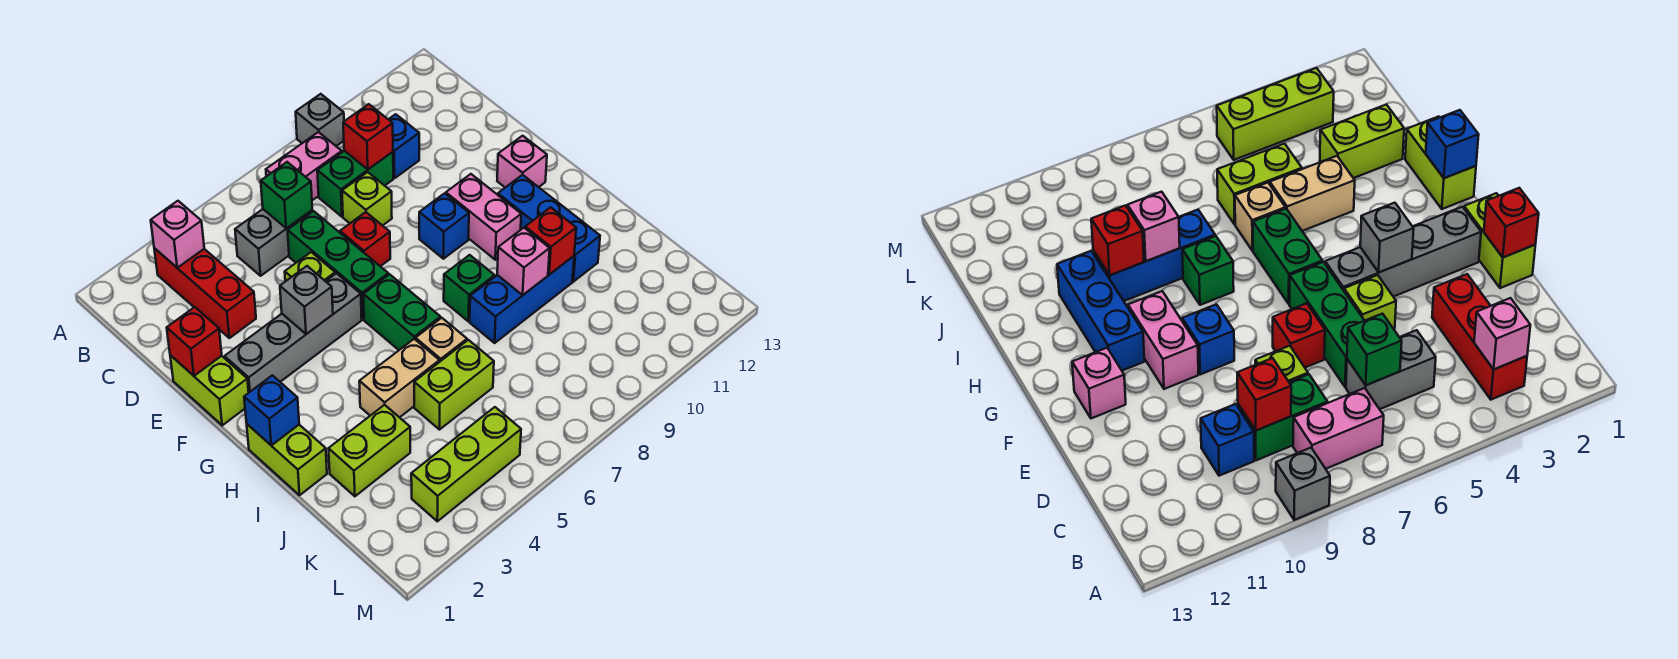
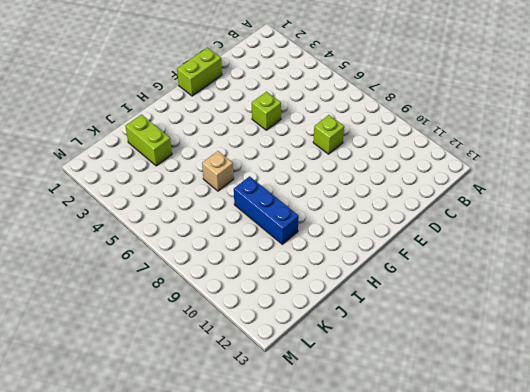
none -> grey brick A9 level 1
none -> red brick B3:D3 level 1
none -> pink brick B7:B8 level 1
none -> grey brick C5:C6 level 1

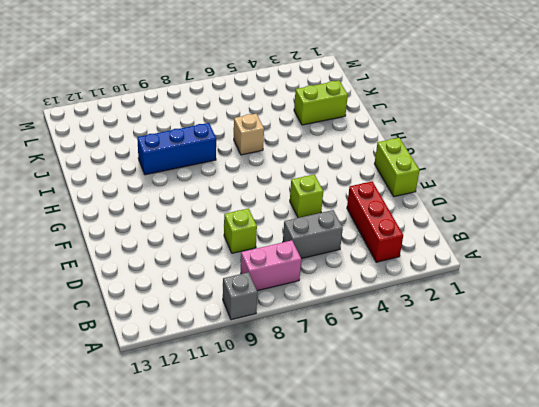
none -> green brick C8:C9 level 1
none -> blue brick C10 level 1
none -> green brick D6:F6 level 1
none -> red brick E7 level 1

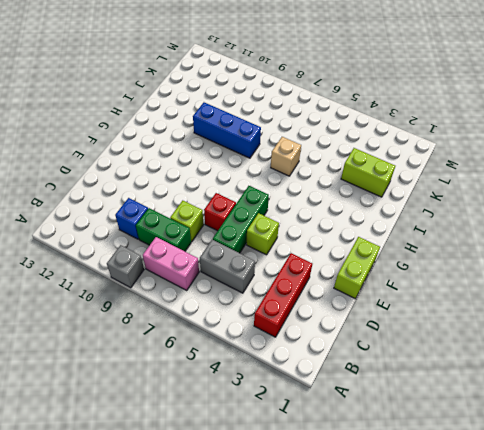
none -> grey brick F2:F5 level 1
none -> blue brick F9 level 1
none -> pink brick F10:G10 level 1
none -> pink brick F12 level 1

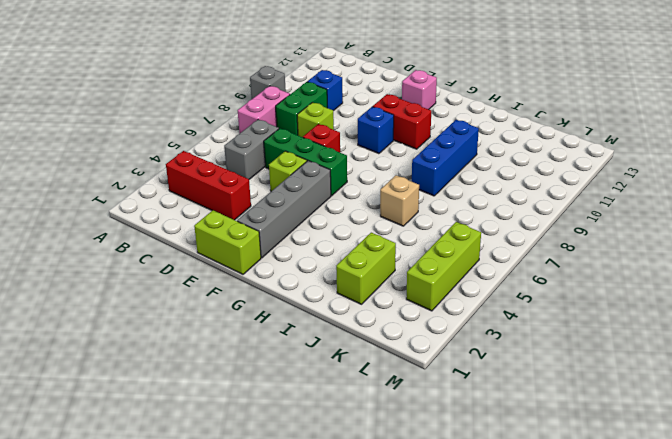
red brick F10:G10 level 1 -> pink brick F10:G10 level 1
none -> green brick G6:H6 level 1
none -> blue brick G11:I11 level 1
none -> lime brick H1:I1 level 1
none -> green brick H8 level 1

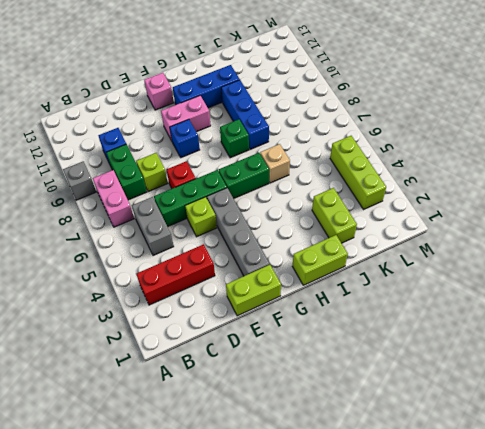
none -> tan brick I4:I5 level 1
none -> lime brick J5:J6 level 1
none -> pink brick B3 level 2
none -> green brick C6 level 2

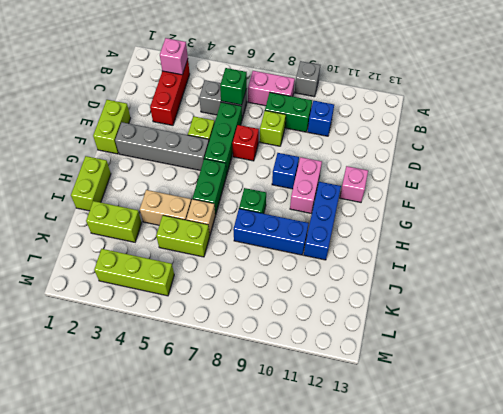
none -> red brick C9 level 2
none -> red brick E1 level 2
none -> grey brick F4 level 2
none -> blue brick H1 level 2

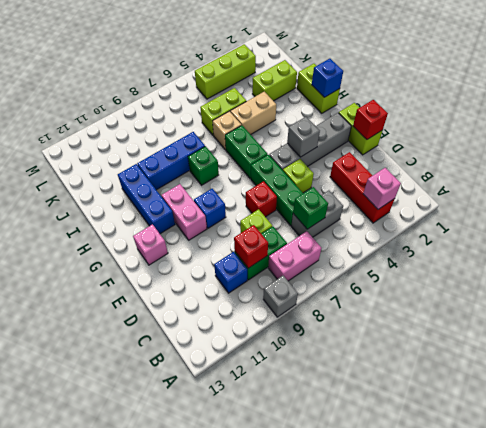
none -> pink brick I9 level 2
none -> red brick I10 level 2

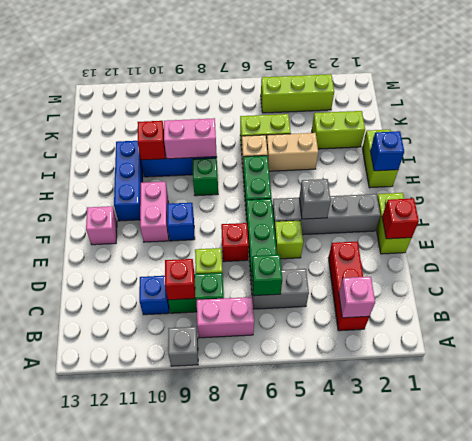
pink brick I8:I9 level 2 -> pink brick I9 level 2

